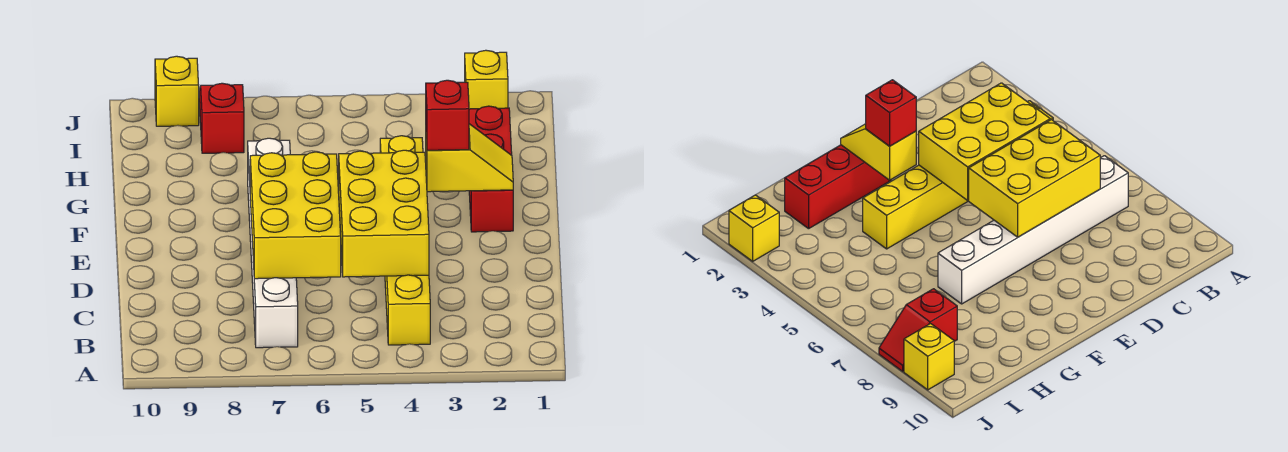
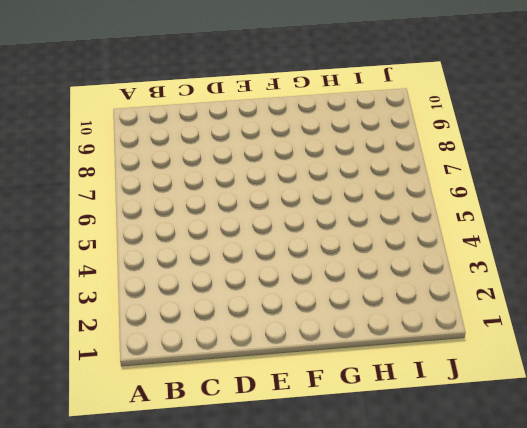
none -> yellow brick B4:G4 level 1
none -> white brick B7:G7 level 1

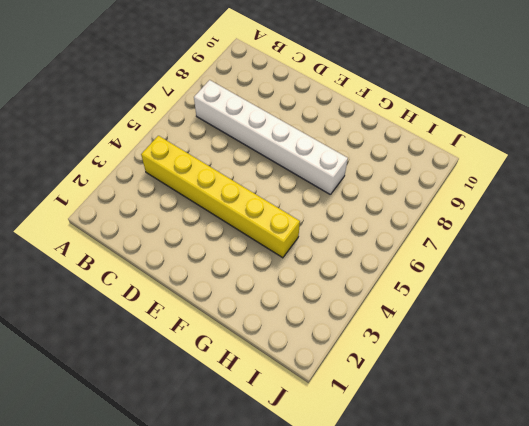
none -> red brick F2:H2 level 1
none -> red slope I8:J8 level 1 top I

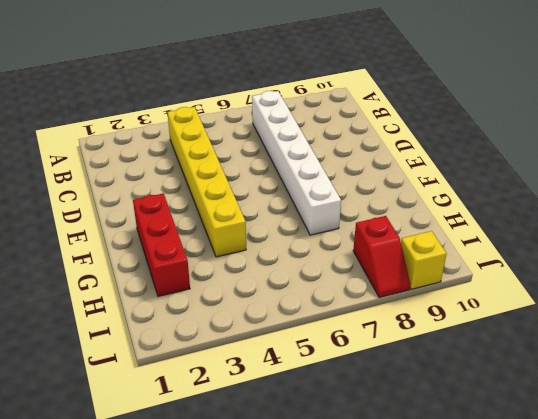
none -> yellow brick J2 level 1
none -> yellow brick C4:E5 level 2

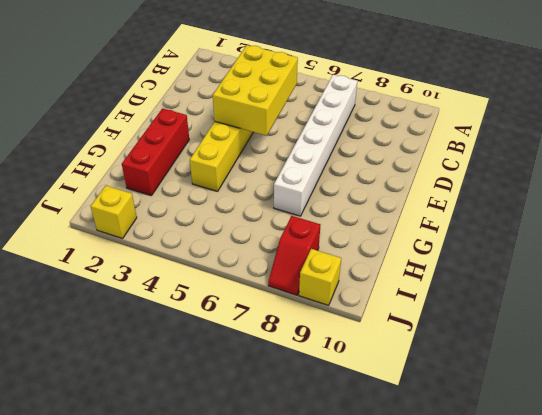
none -> yellow brick C6:E7 level 2
none -> yellow slope F2:F3 level 2 top 3

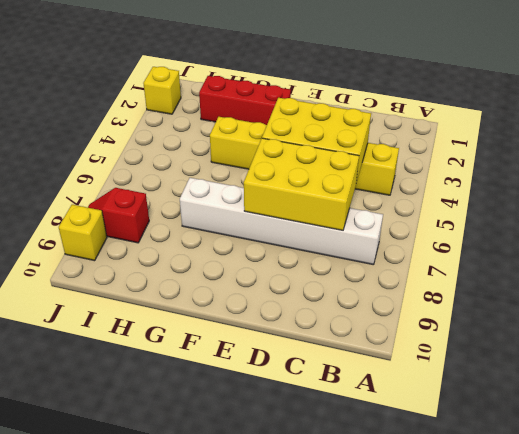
none -> yellow slope F2:F3 level 2 top 3
none -> red brick F3 level 3

